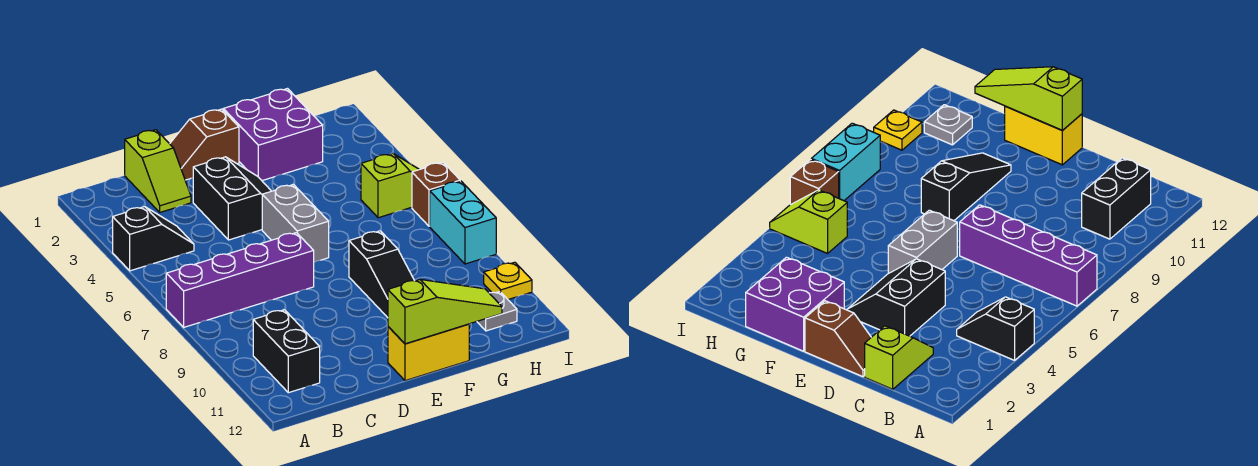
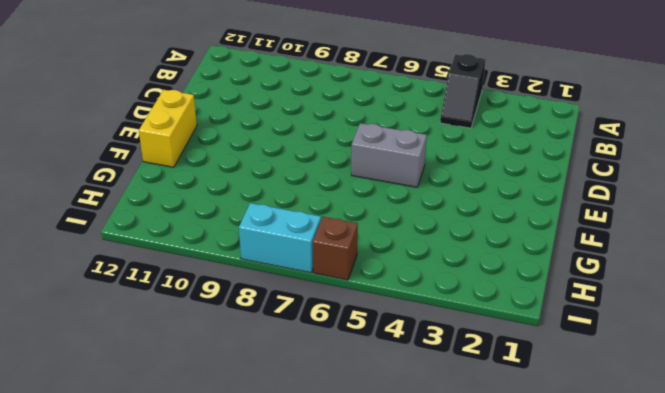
none -> purple brick A7:D7 level 1
none -> black brick B10:B11 level 1
none -> lime slope C1:C2 level 1 top 1

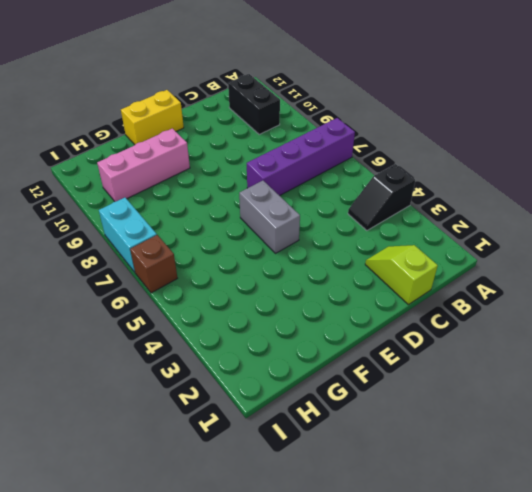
pink brick F10:H10 level 1 -> black slope F8:F10 level 1 top 8
none -> brown slope D1:E1 level 1 top E
none -> black slope D3:E4 level 1 top D
none -> purple brick F1:G2 level 1

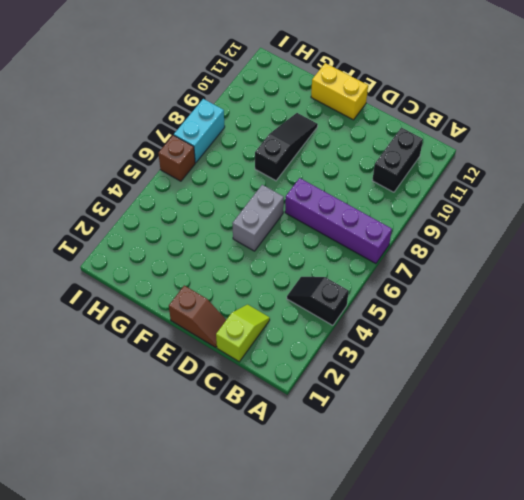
none -> black slope D3:E4 level 1 top D
none -> purple brick F1:G2 level 1
none -> lime slope H5:I5 level 1 top H

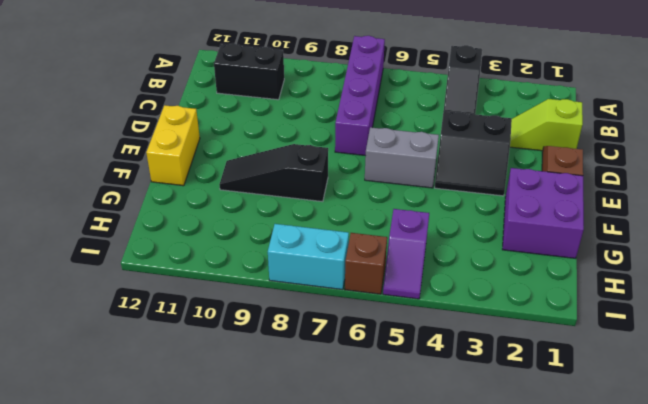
purple slope H5:I5 level 1 top H -> lime slope H5:I5 level 1 top H
none -> grey plate H11 level 1
none -> yellow plate I10 level 1
none -> lime slope E12:G12 level 2 top E

